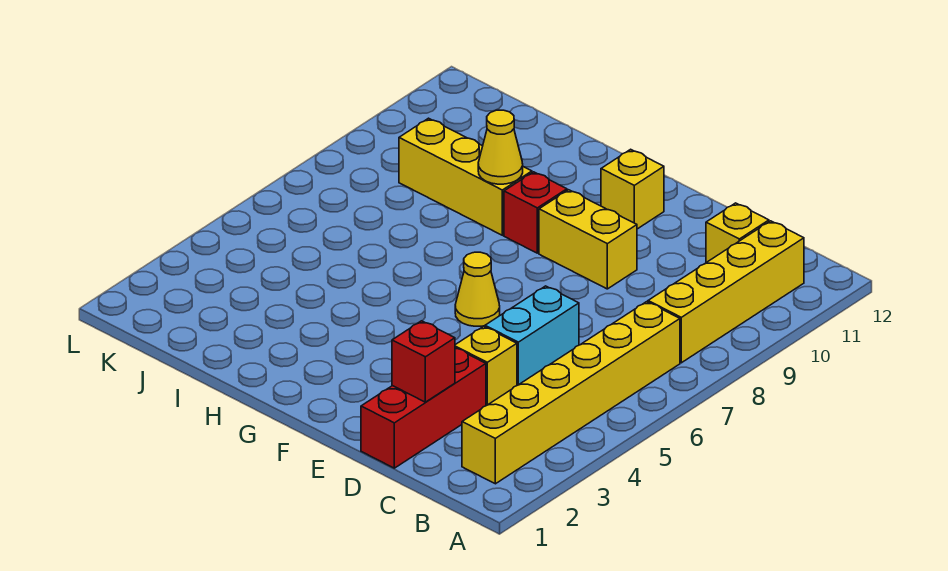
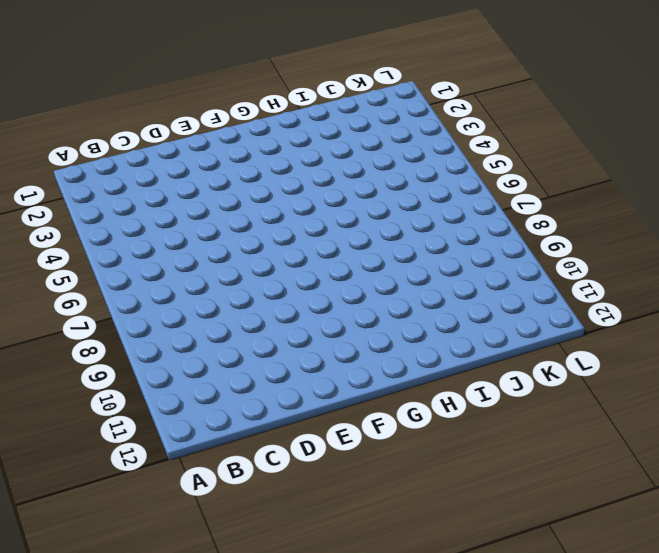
none -> yellow brick B2:B7 level 1
none -> yellow brick B8:B11 level 1
none -> yellow brick C11 level 1

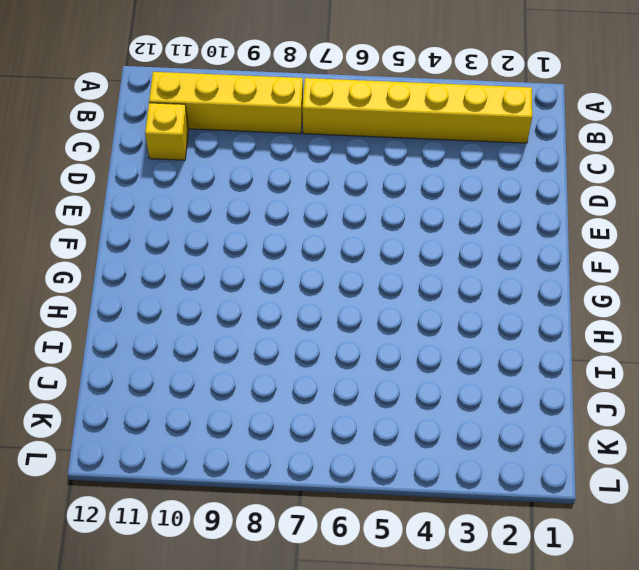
none -> red brick D1:D3 level 1
none -> yellow brick D4 level 1
none -> cyan brick D5:D6 level 1

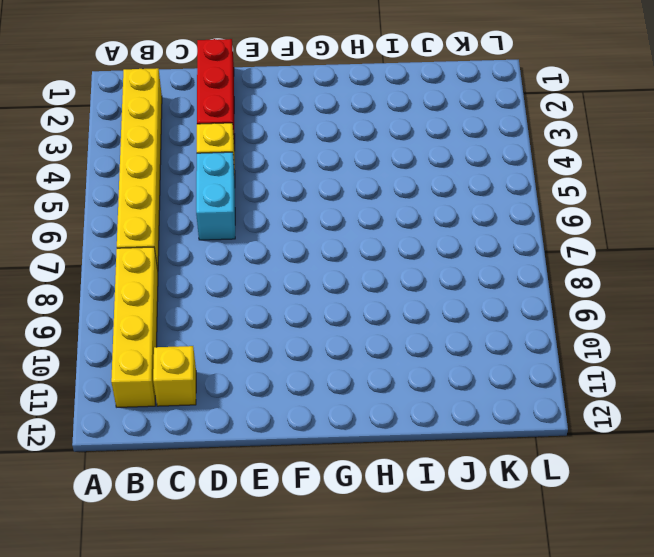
none -> yellow brick E9:F9 level 1
none -> yellow cone F6 level 1
none -> yellow brick F11 level 1

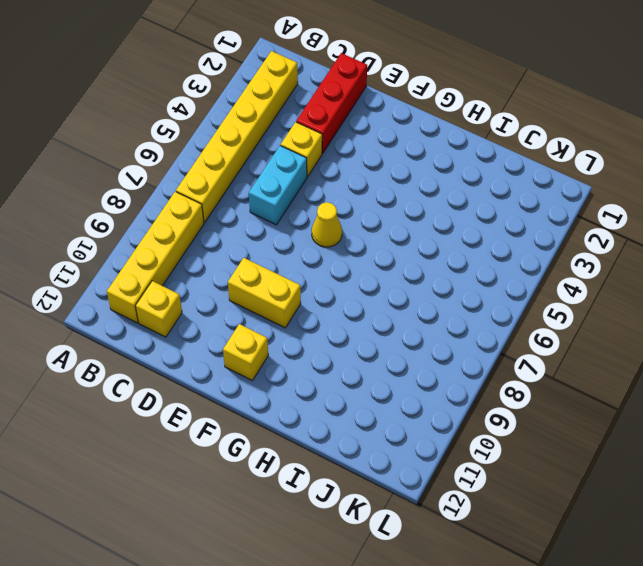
none -> red brick G9 level 1
none -> yellow brick H9:J9 level 1
none -> red brick D2 level 2

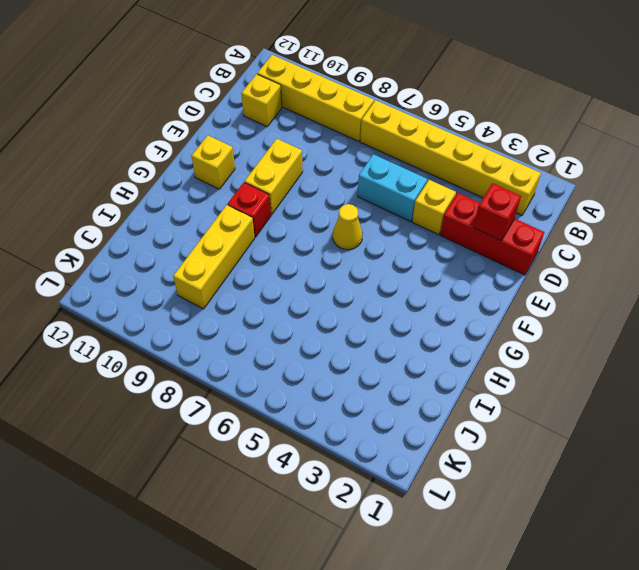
none -> yellow cone H9 level 2

